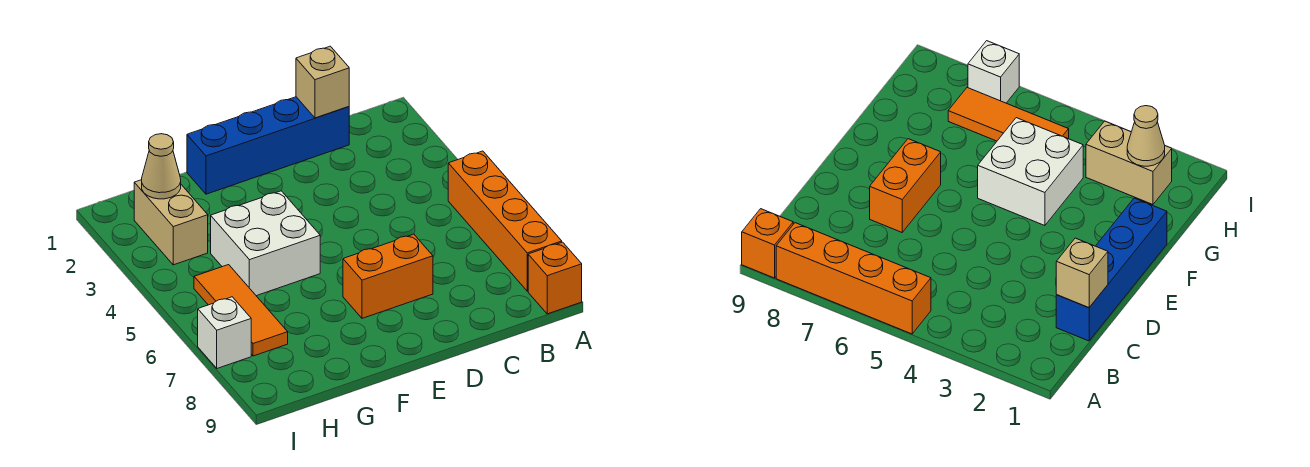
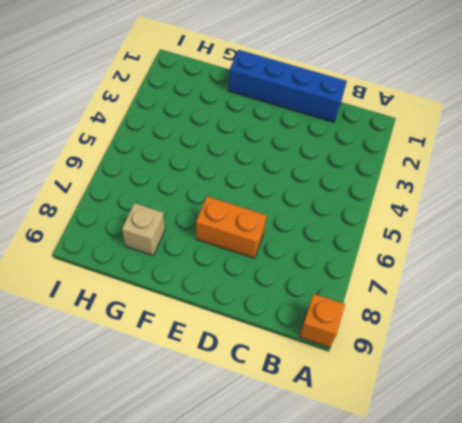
tan brick G8 level 1 -> tan brick C1 level 2
none -> orange brick A5:A8 level 1
none -> white brick F4:G5 level 1

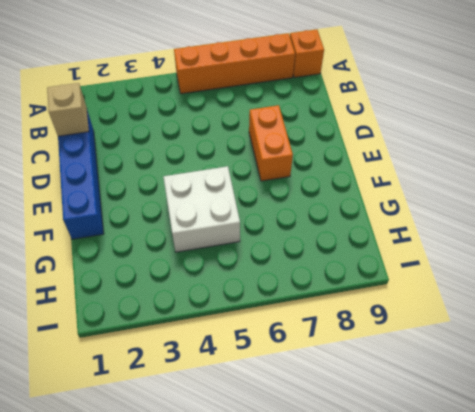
none -> tan brick H2:H3 level 1
none -> orange tile H5:H7 level 1

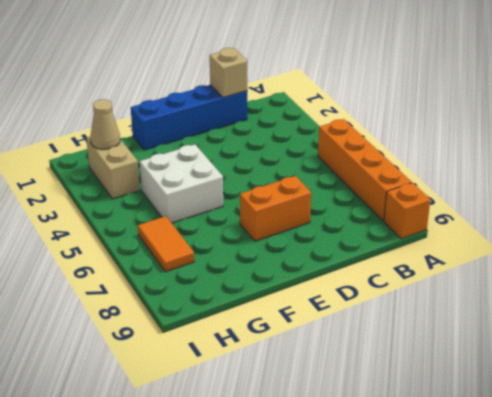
orange tile H6:H7 level 1 -> orange tile H5:H7 level 1
none -> white brick I7 level 1

